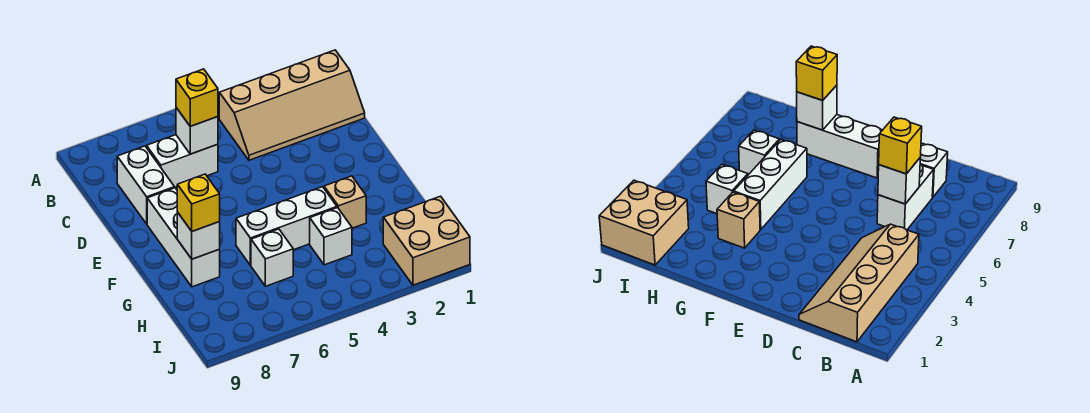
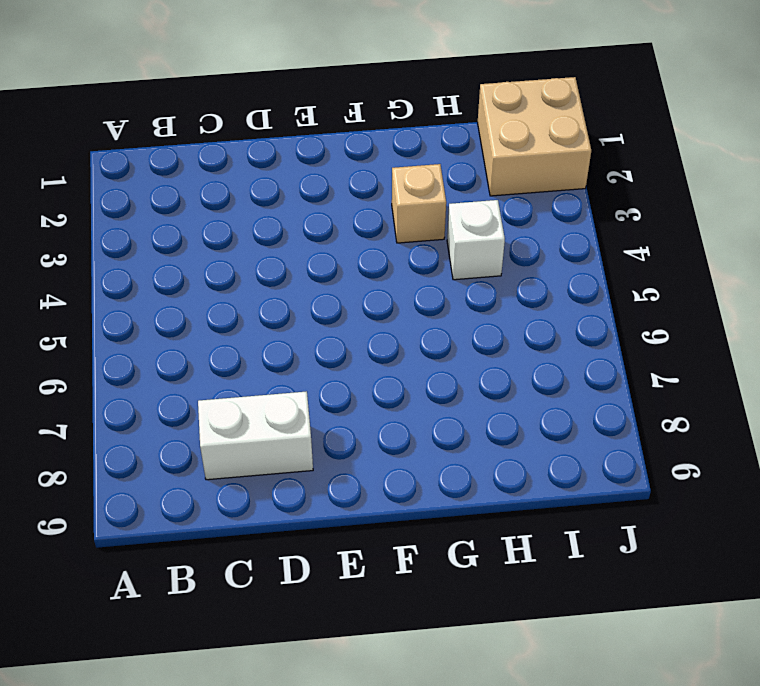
none -> tan slope B1:C4 level 1 top B
none -> white brick C6:C7 level 1
none -> white brick E8:G8 level 1

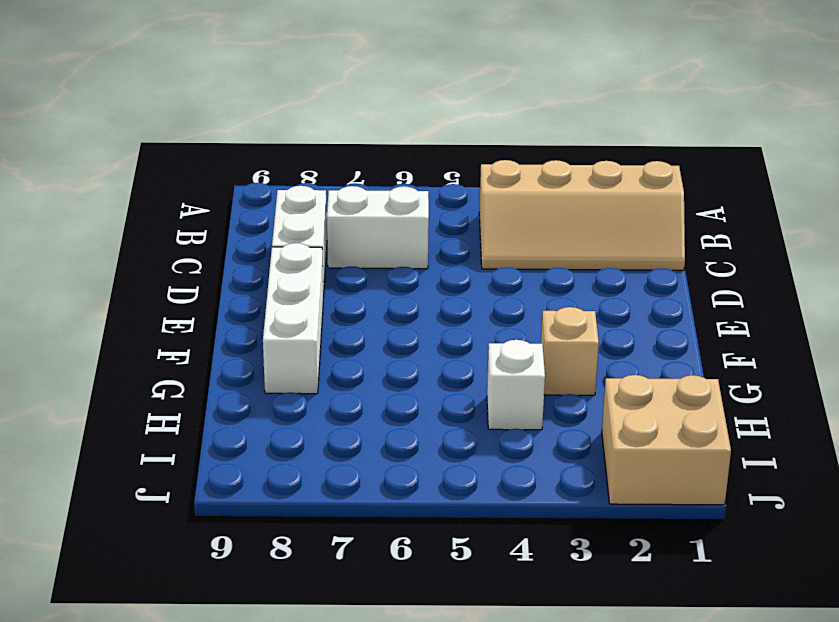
none -> white brick G4:G6 level 1
none -> white brick H6 level 1
none -> white brick C6 level 2

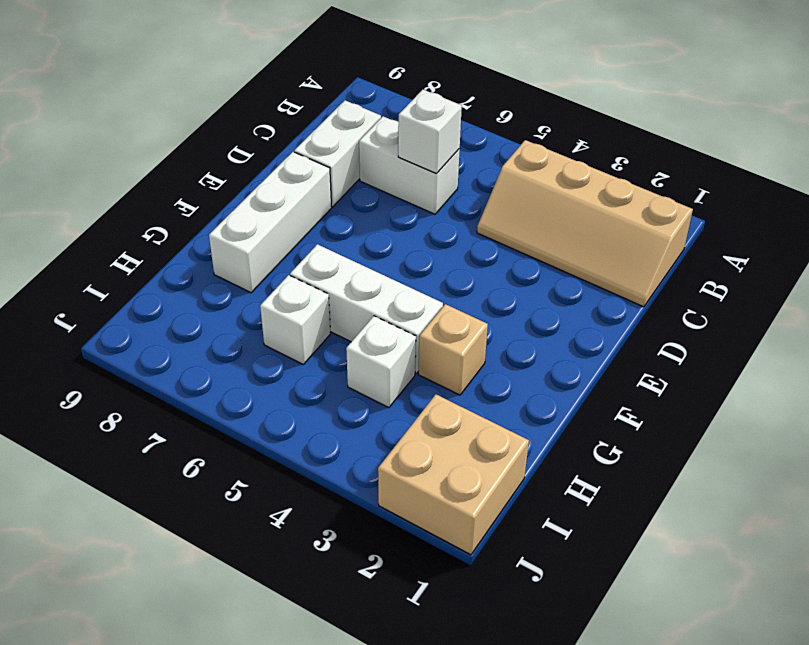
none -> white brick G8 level 2
none -> yellow brick C6 level 3
none -> yellow brick G8 level 3

